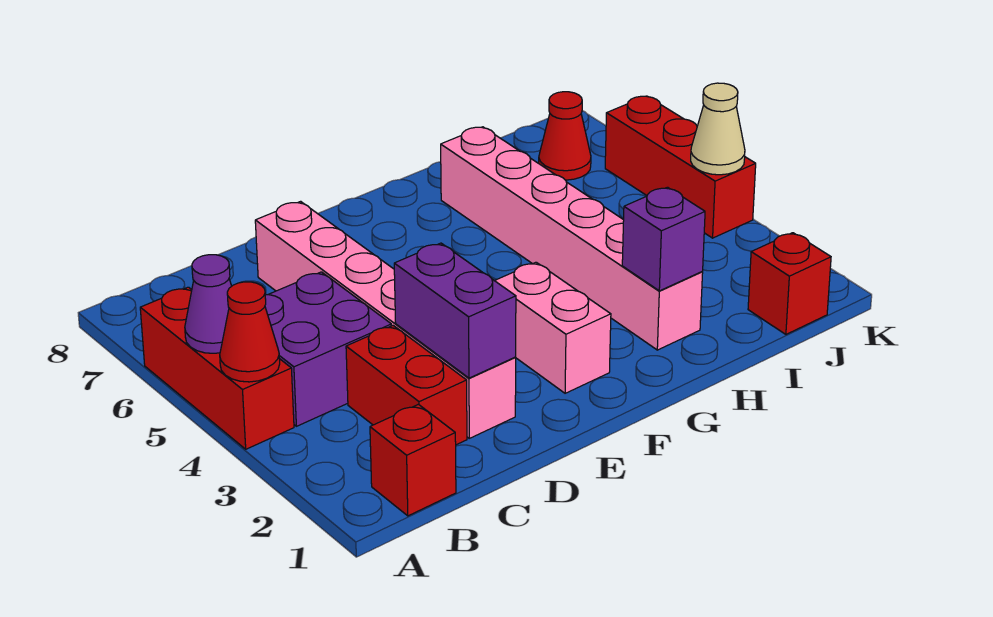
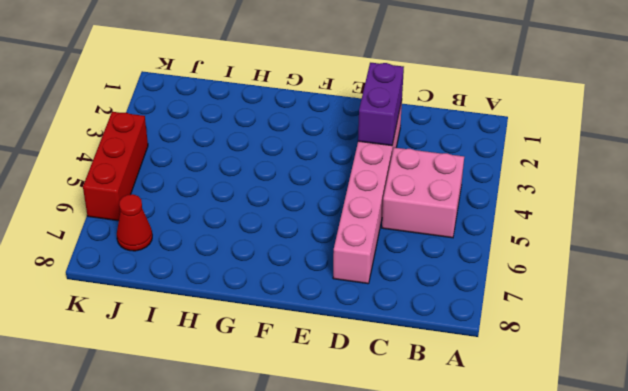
pink brick B4:C5 level 1 -> purple brick B4:C5 level 1
none -> red brick A4:A6 level 1
none -> red brick B1 level 1
none -> red brick C2:C3 level 1

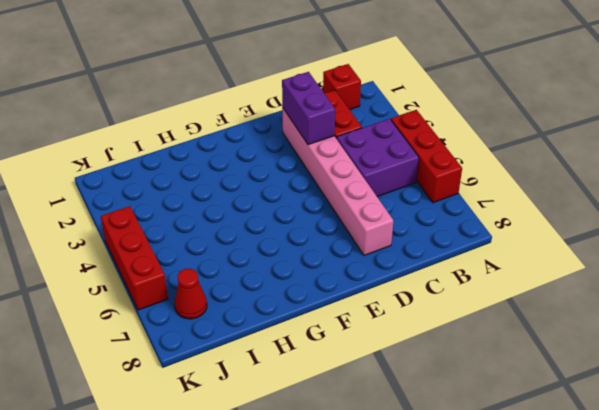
none -> pink brick F2:F3 level 1
none -> pink brick H2:H7 level 1
none -> red brick J1 level 1

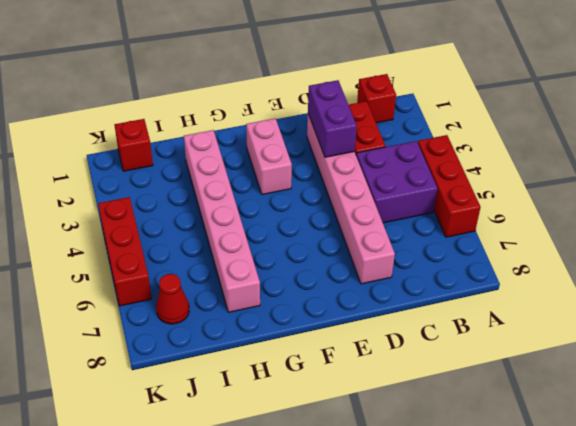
none -> red cone A4 level 2
none -> purple cone A5 level 2
none -> purple brick H2 level 2

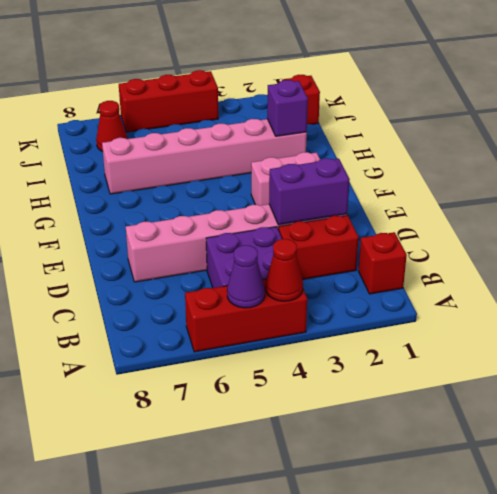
none -> tan cone K4 level 2

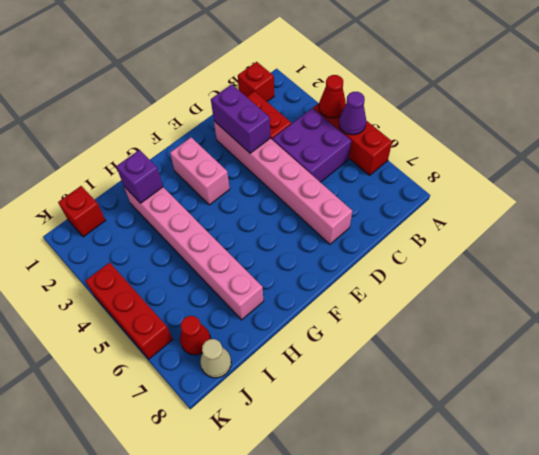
tan cone J8 level 1 -> tan cone K4 level 2

